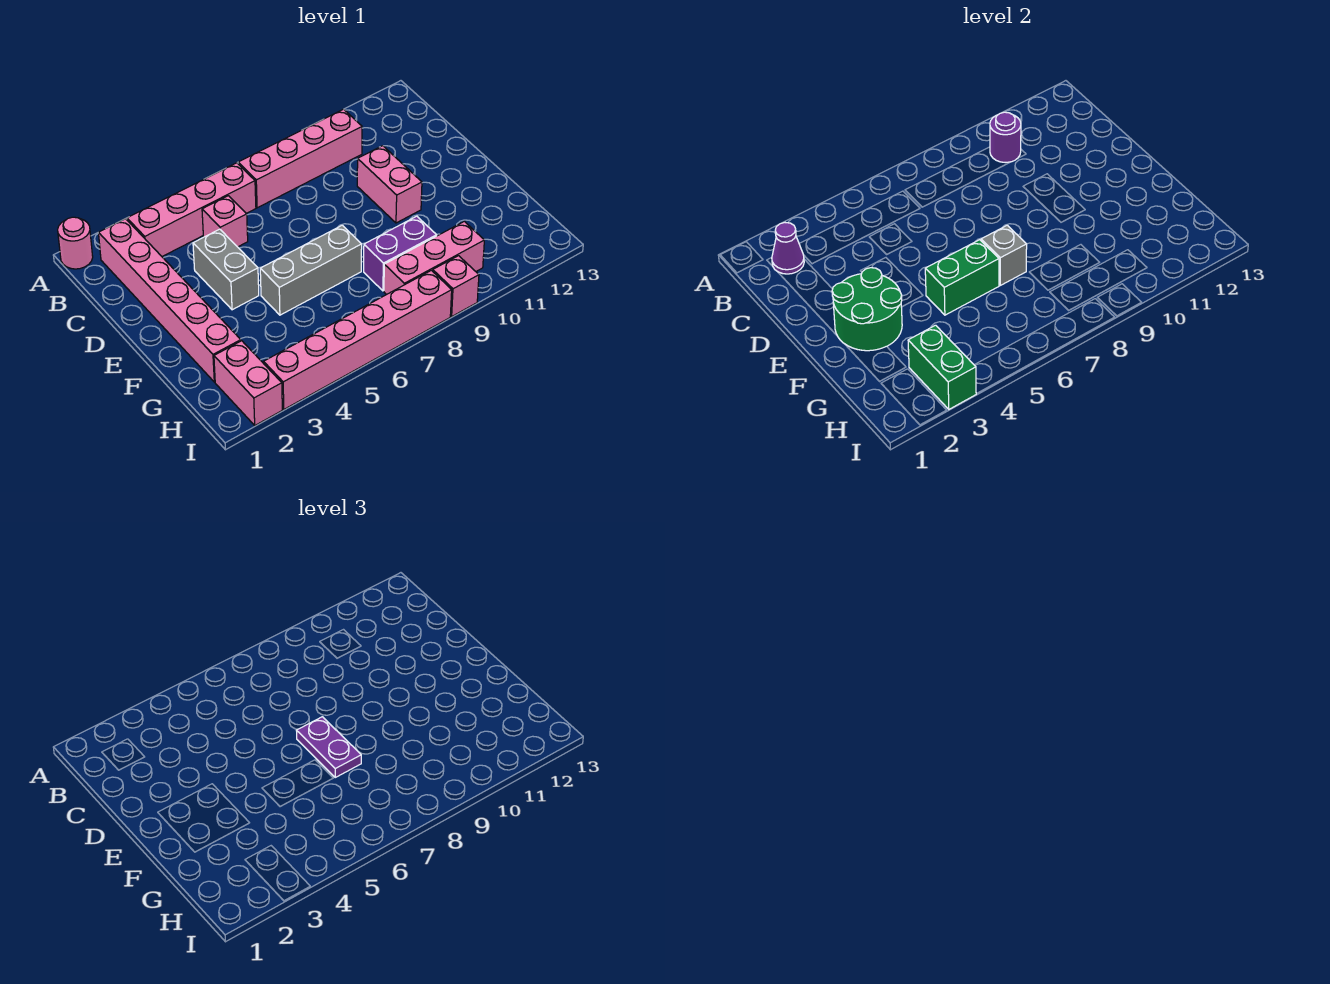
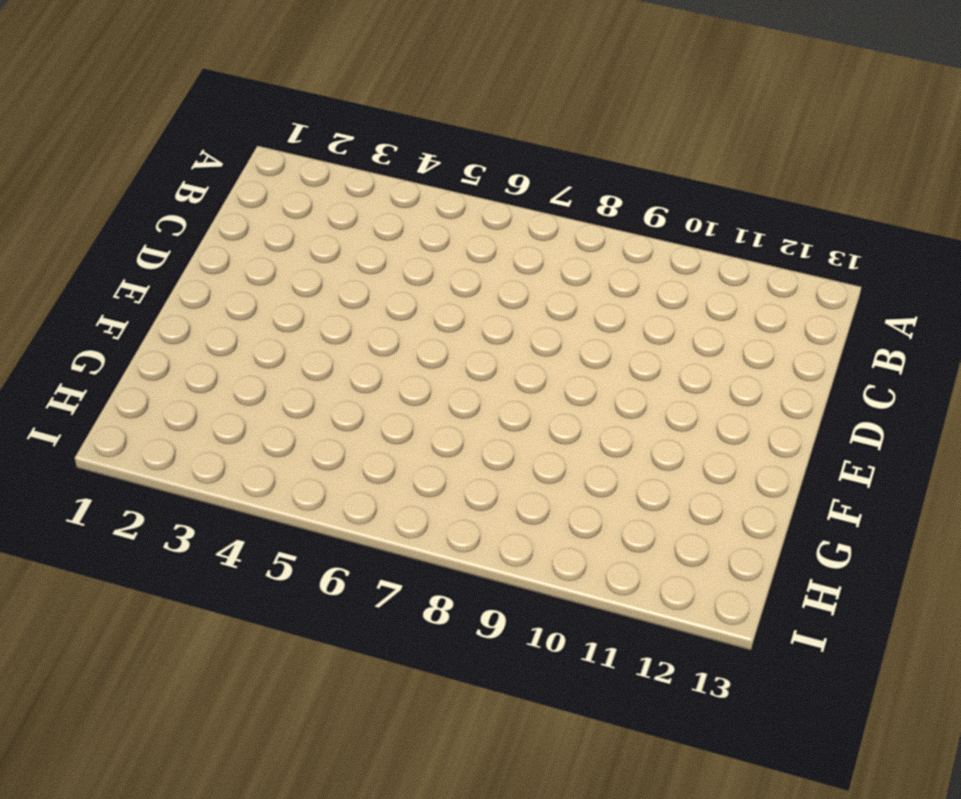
none -> pink round brick A1 level 1
none -> pink brick B2:G2 level 1
none -> pink brick B3:B6 level 1

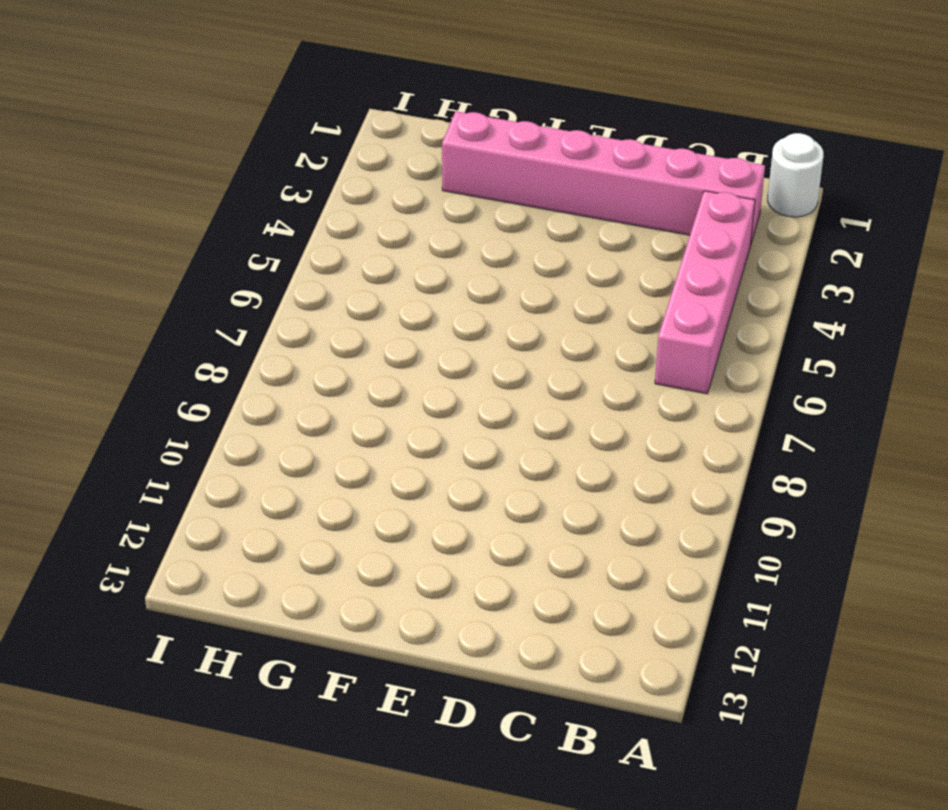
white round brick A1 level 1 -> pink round brick A1 level 1
none -> pink brick B7:B10 level 1
none -> pink brick C5 level 1
none -> grey brick D4:E4 level 1

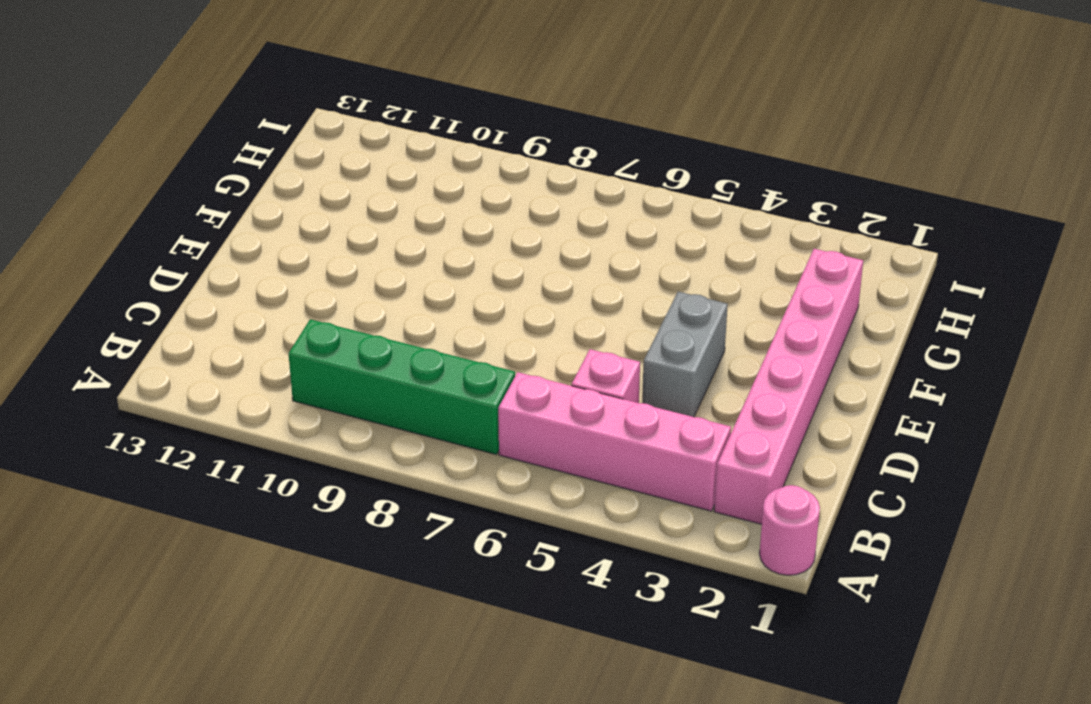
green brick B7:B10 level 1 -> pink brick B7:B10 level 1
none -> pink brick D10:E10 level 1
none -> grey brick F5:F7 level 1
none -> purple brick G8:G9 level 1

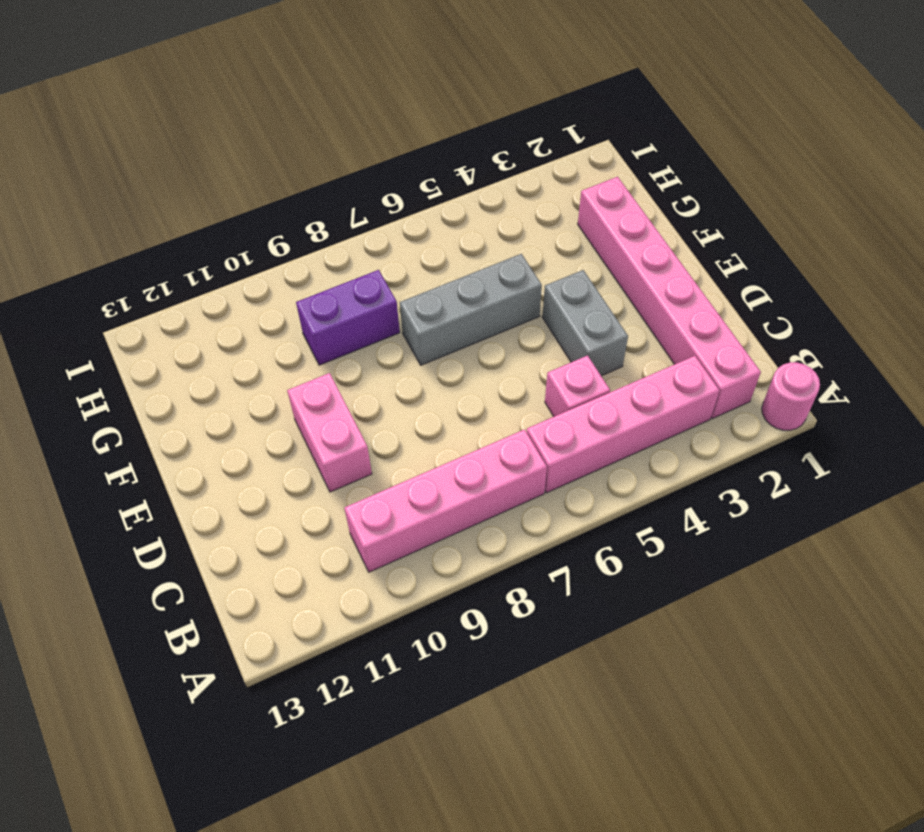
none -> pink brick H2:I2 level 1
none -> pink brick H8:H10 level 1
none -> pink brick I3:I8 level 1

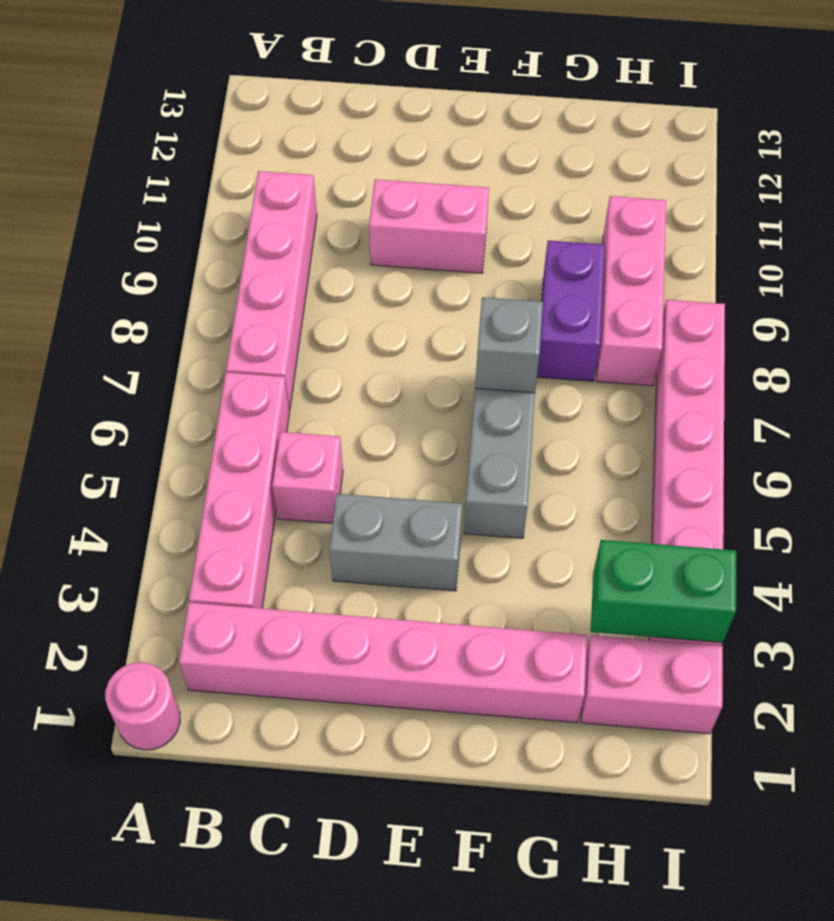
none -> pink brick I9 level 1
none -> purple cone B2 level 2
none -> purple round brick B10 level 2

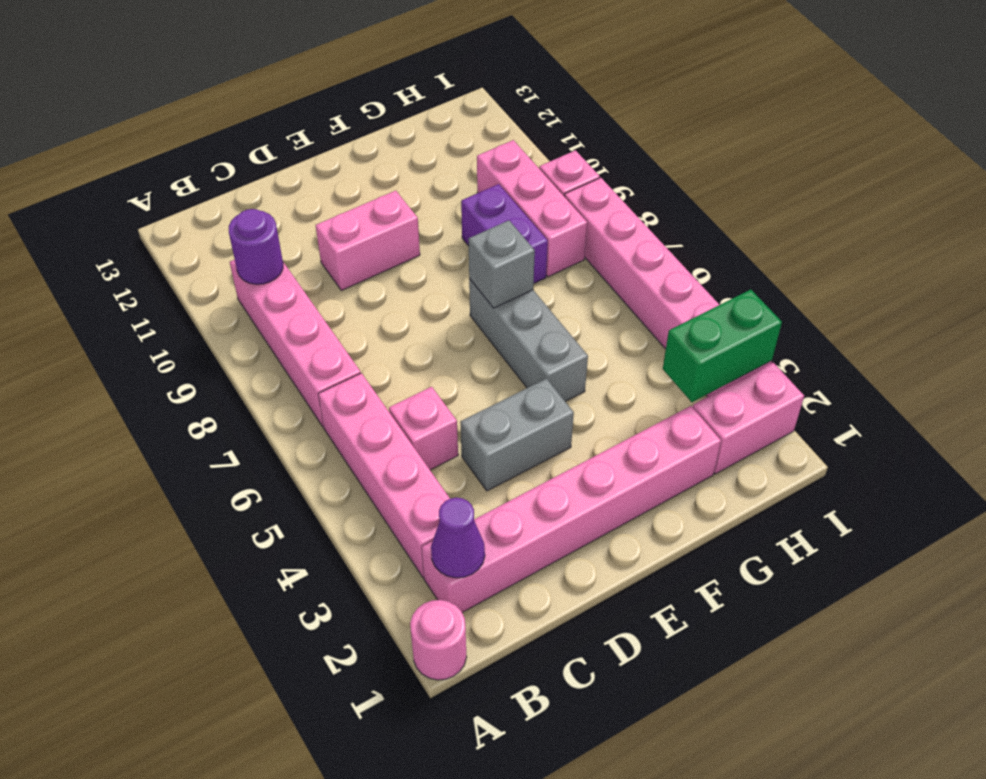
none -> green round brick E2:F3 level 2
none -> green brick F5:F6 level 2
none -> purple plate E7:F7 level 3

